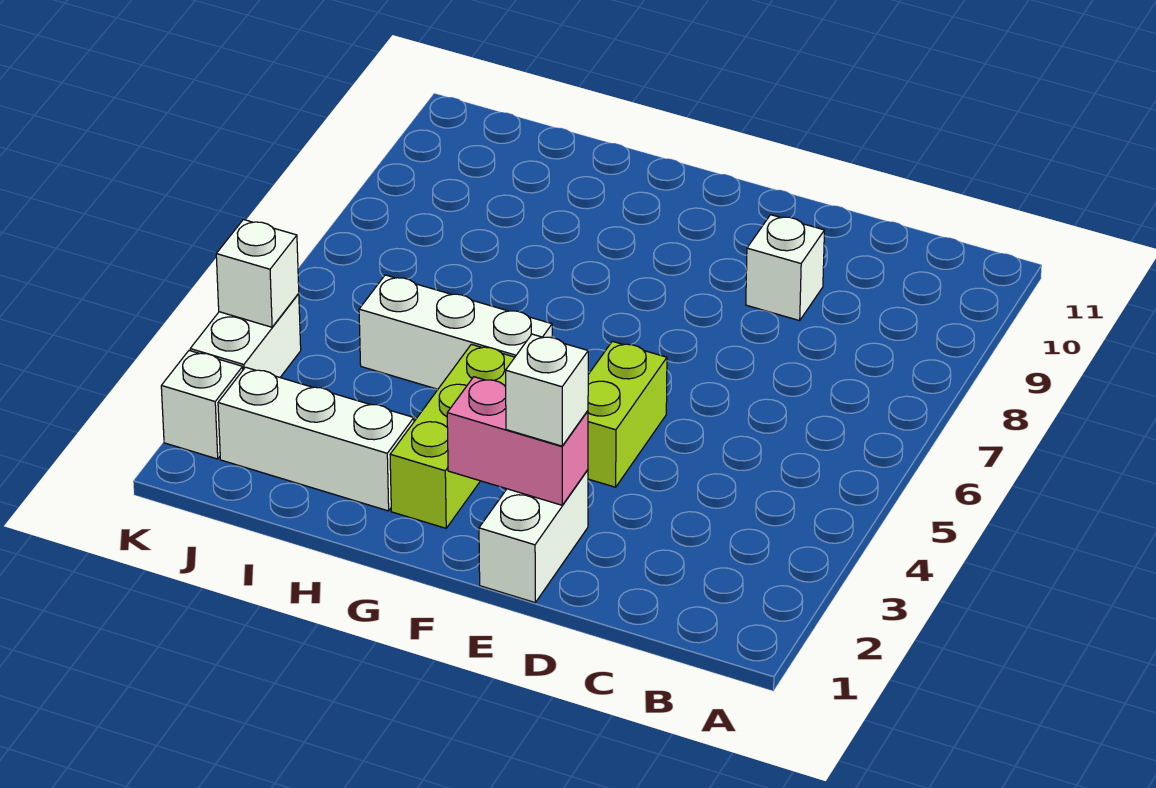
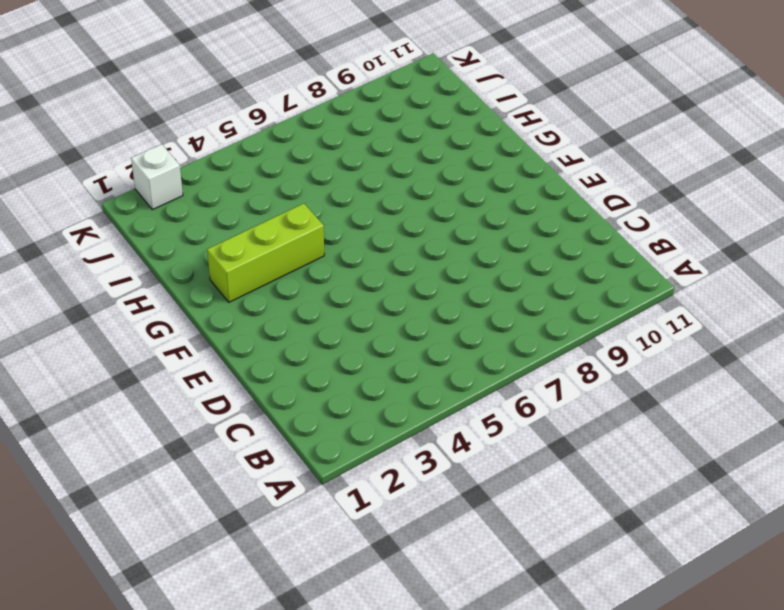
none -> white brick D9 level 1
none -> white brick E1:E2 level 1

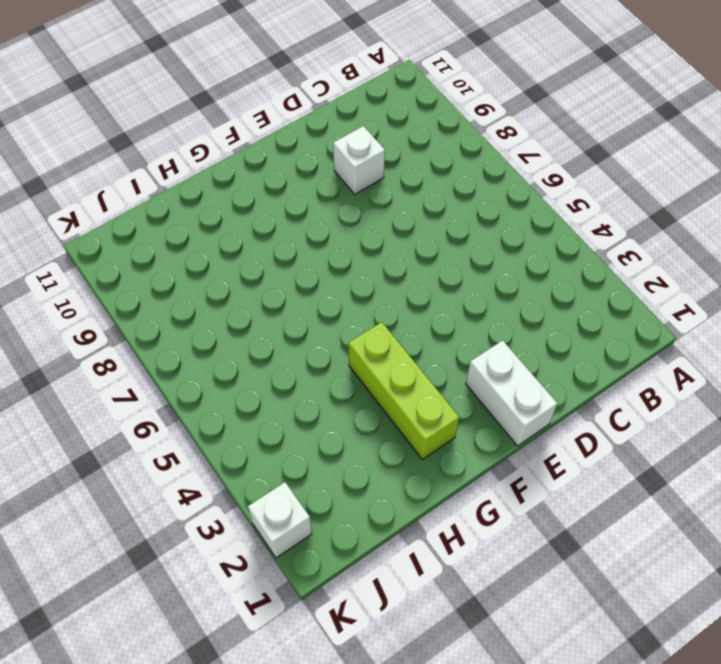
none -> lime brick E4:E5 level 1
none -> white brick G5:I5 level 1

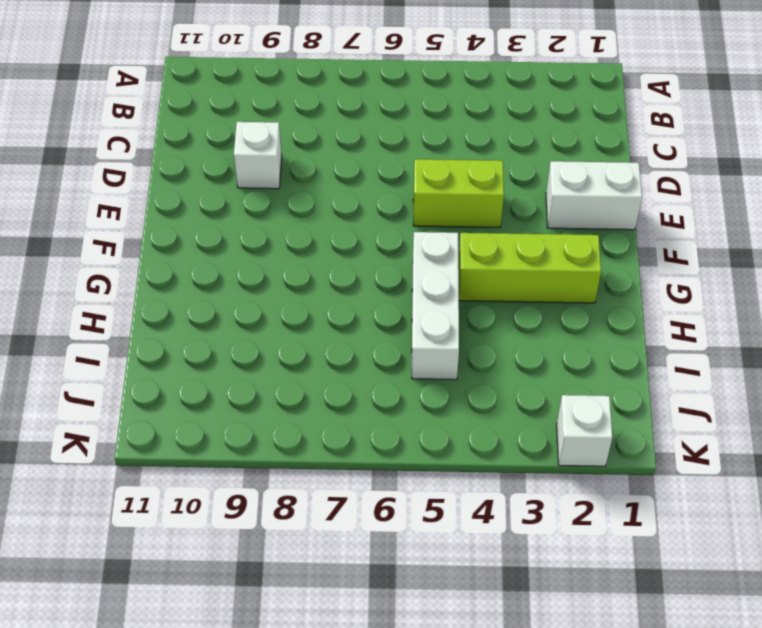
none -> white brick H2:J2 level 1
none -> white brick K3:K4 level 1

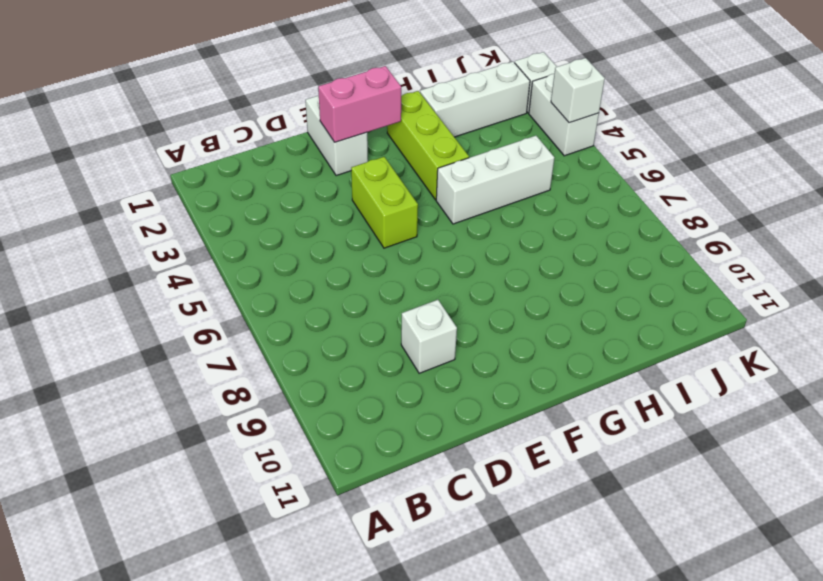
none -> white brick E2 level 3

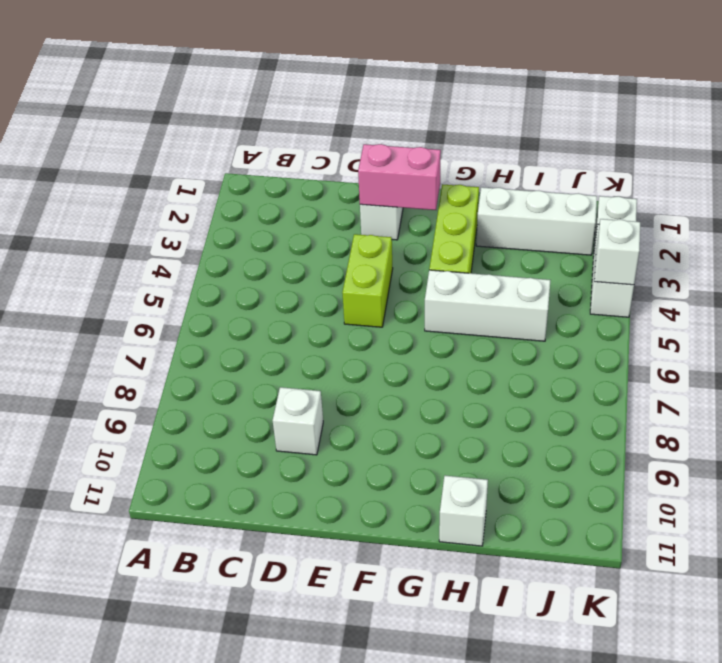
white brick H11 level 1 -> white brick E2 level 3

